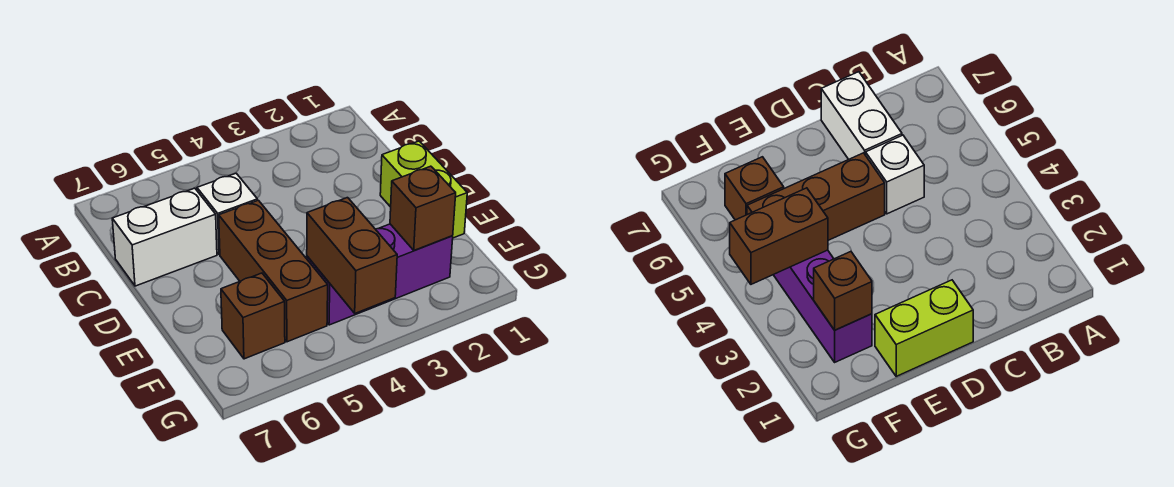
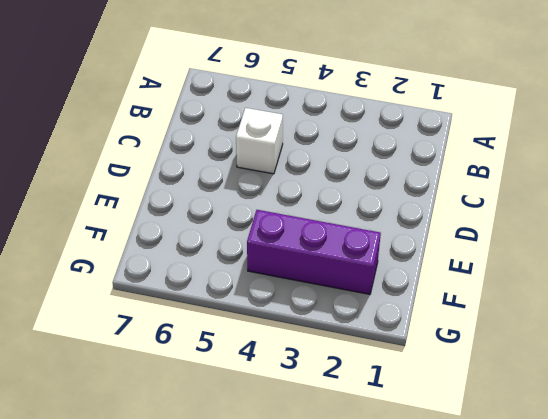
none -> white brick C6:C7 level 1
none -> lime brick D1:E1 level 1

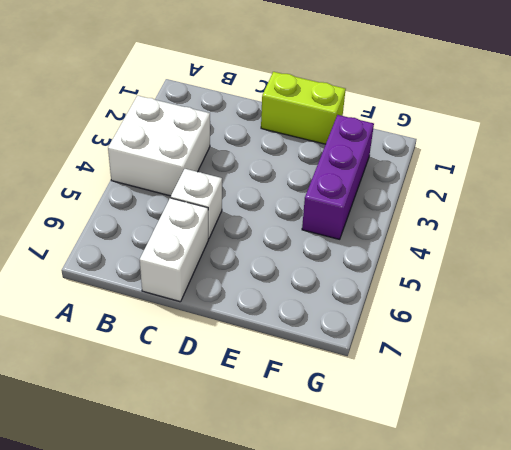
white brick A3:B4 level 1 -> none
none -> brown brick D5:F5 level 1
none -> brown brick F6 level 1

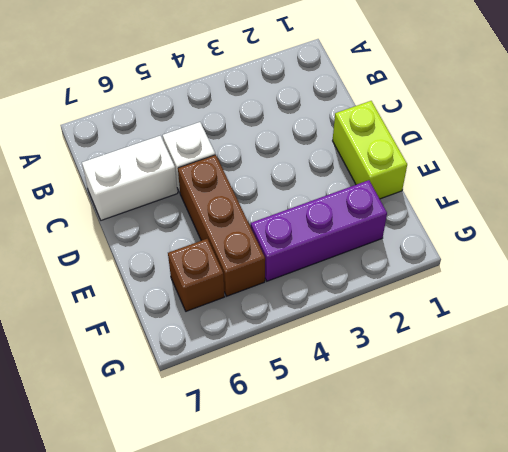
none -> brown brick F2 level 2
none -> brown brick F4:G4 level 2

